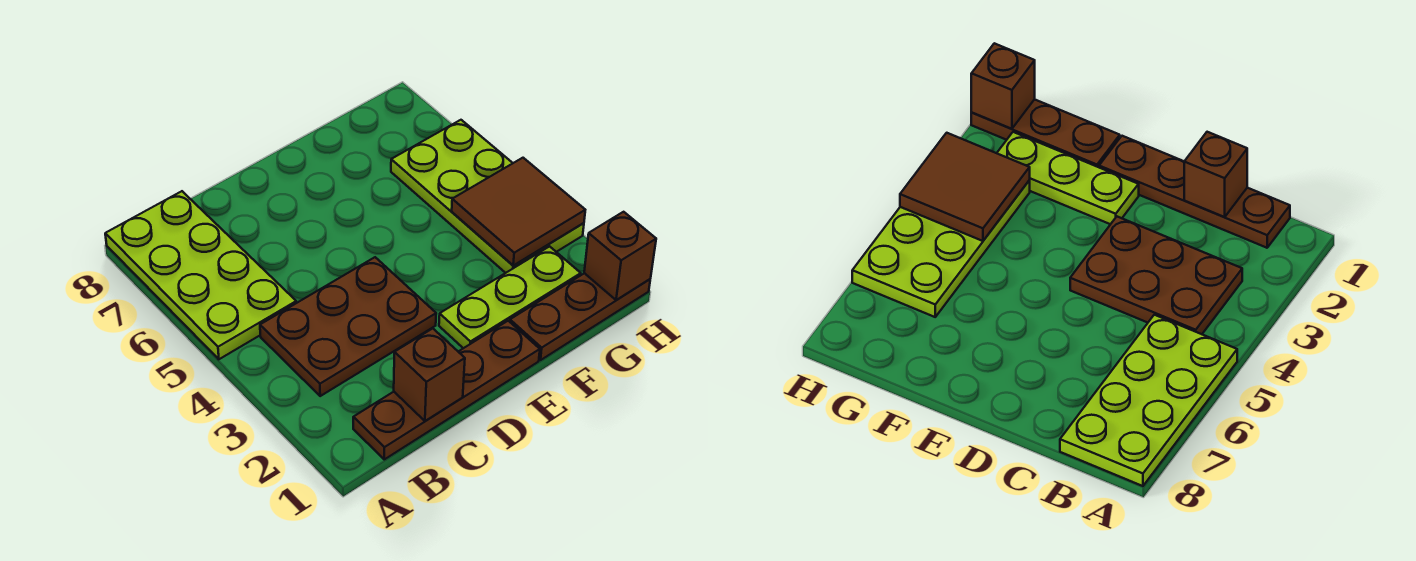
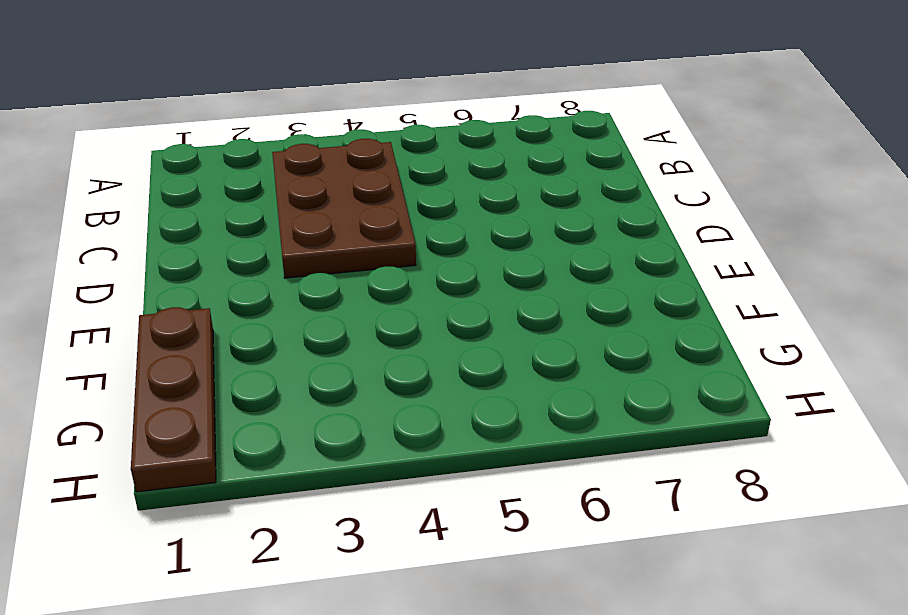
none -> lime plate A5:B8 level 1
none -> brown plate B1:E1 level 1

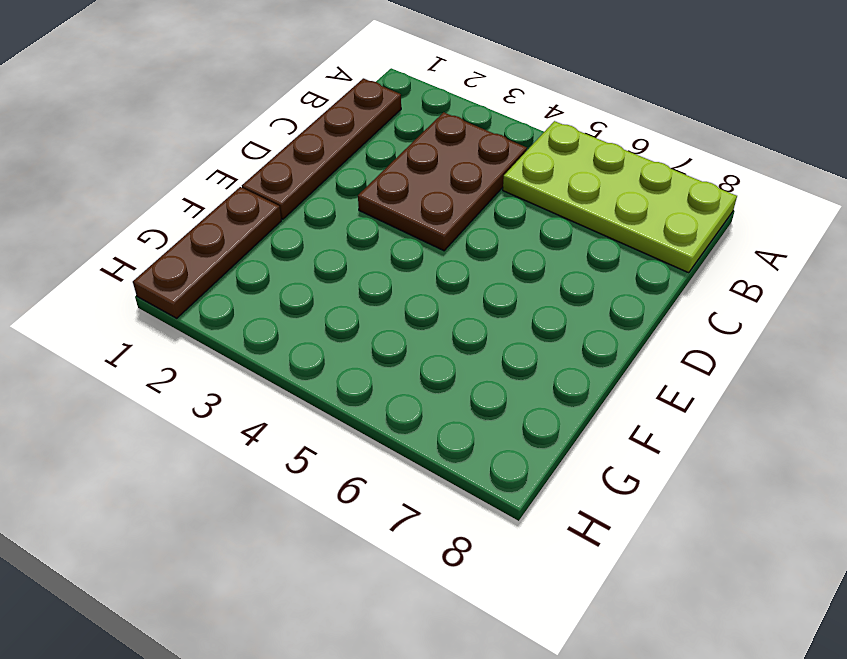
none -> lime plate E2:G2 level 1
none -> lime plate G3:H6 level 1

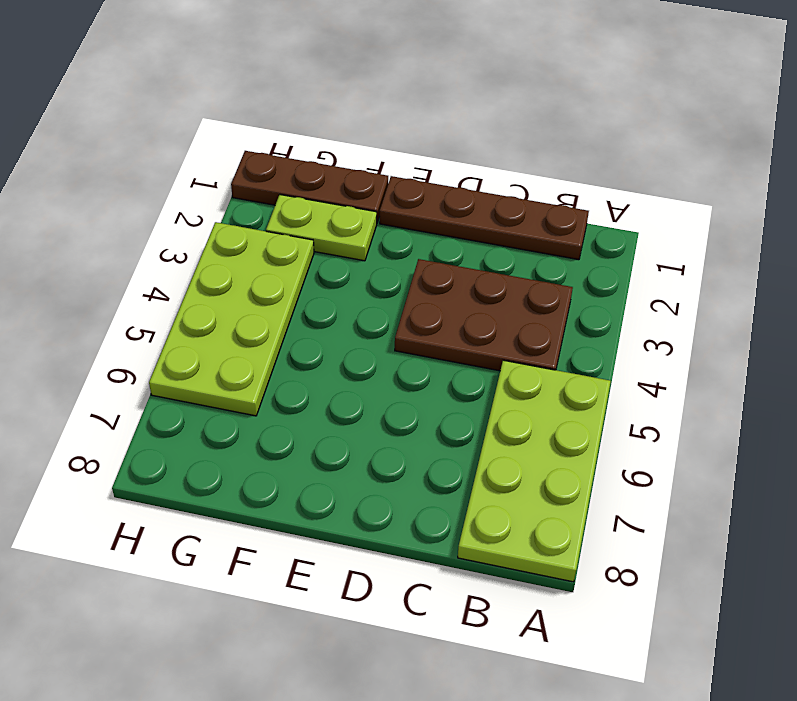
lime plate F2:G2 level 1 -> lime plate E2:G2 level 1
none -> brown brick C1 level 2
none -> brown tile G3:H4 level 2

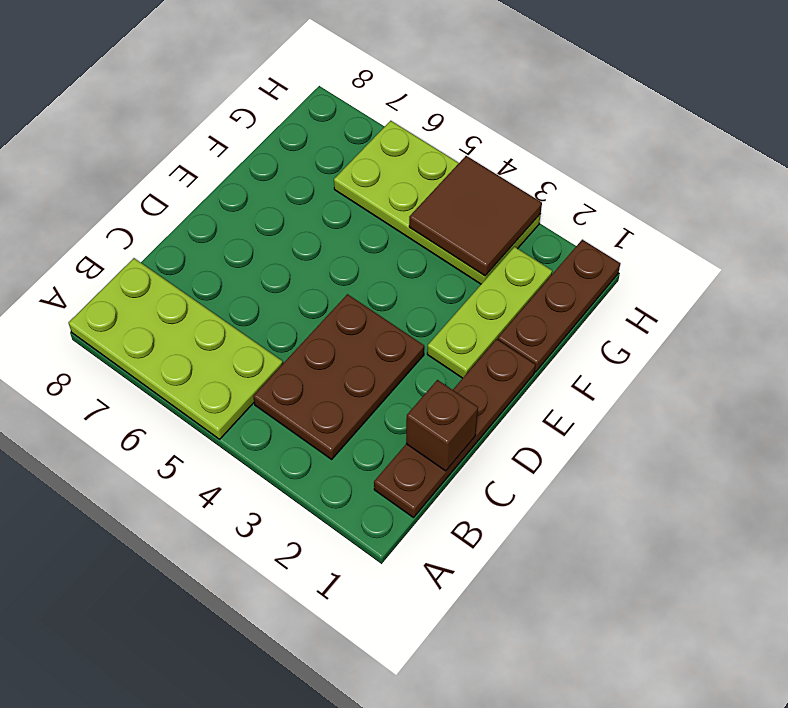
none -> brown brick H1 level 2

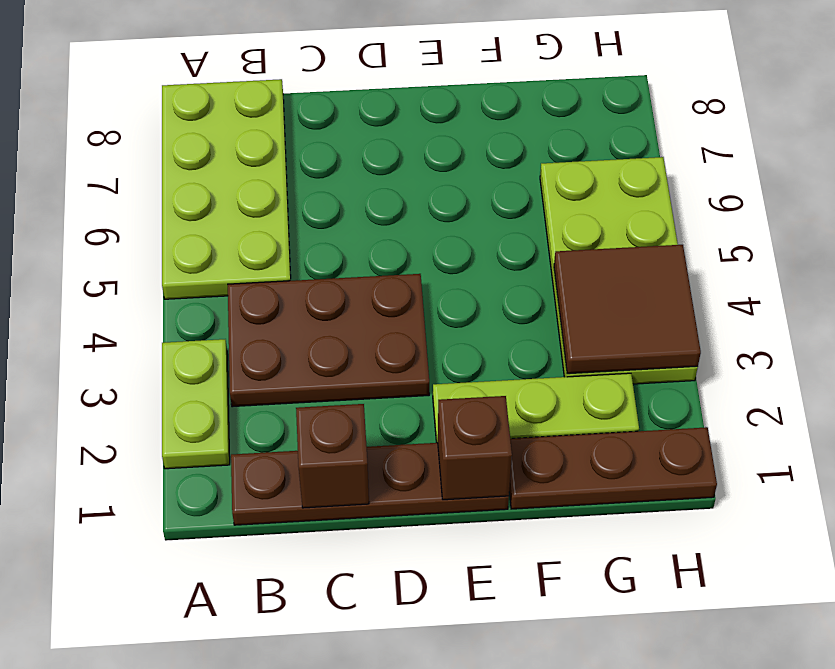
lime plate A2:A3 level 1 -> none
brown brick E1 level 2 -> brown brick H1 level 2

